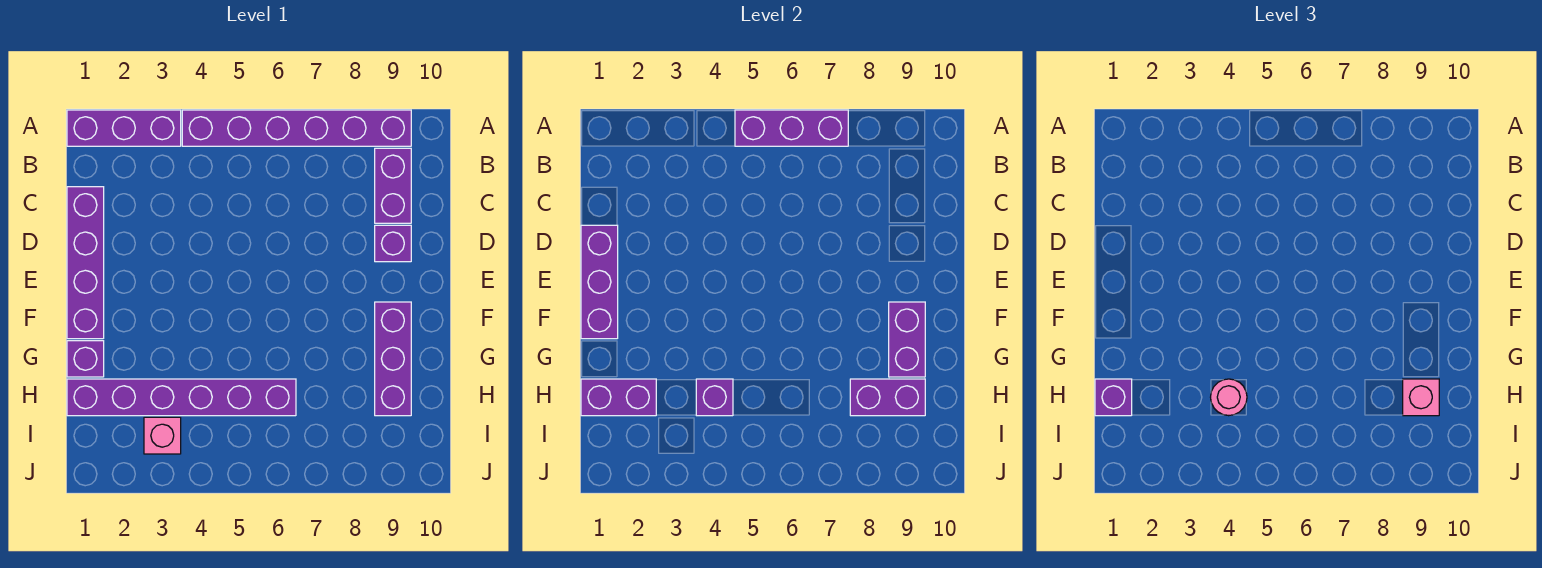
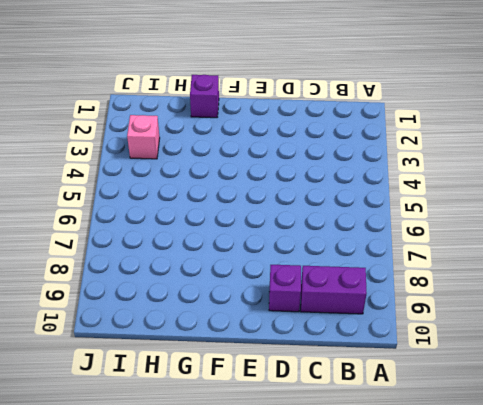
none -> purple brick A1:A3 level 1
none -> purple brick A4:A9 level 1
none -> purple brick C1:F1 level 1

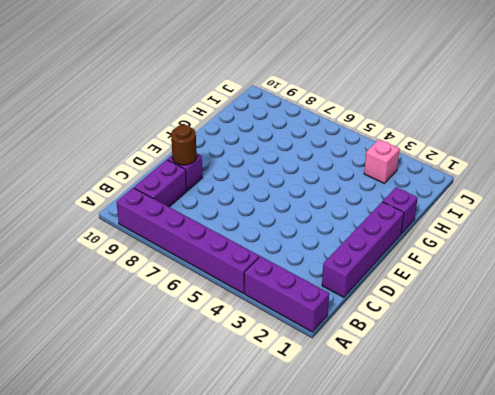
brown round brick D9 level 2 -> none
none -> purple brick F9:H9 level 1
none -> purple brick H1:H6 level 1
none -> purple brick A5:A7 level 2

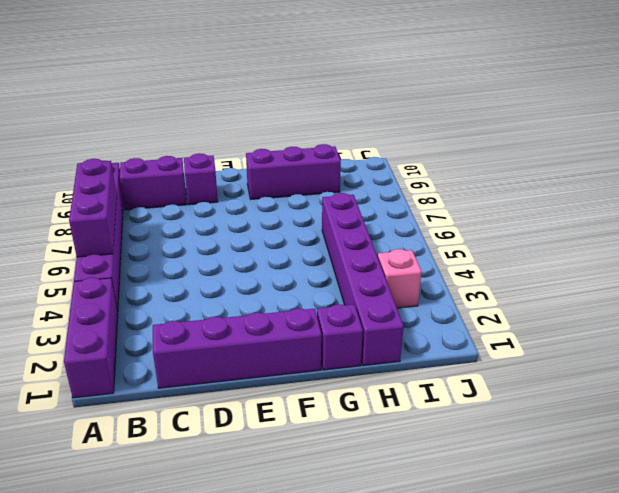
none -> purple brick D1:F1 level 2
none -> purple brick F9:G9 level 2
none -> purple brick H1:H2 level 2

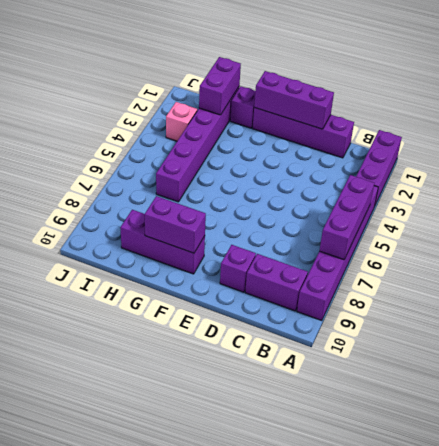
none -> purple brick H4 level 2
none -> purple brick H8:H9 level 2
none -> purple brick H1 level 3

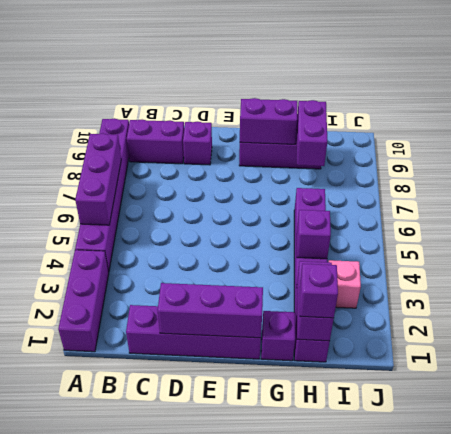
none -> pink round brick H4 level 3
none -> pink brick H9 level 3

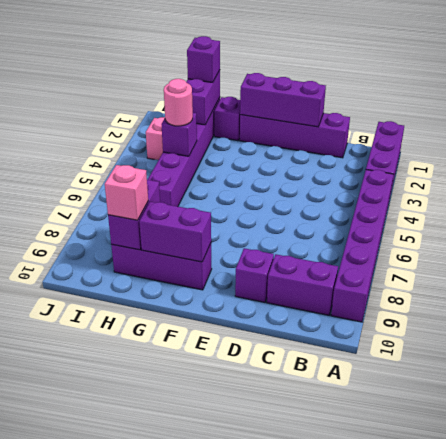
none -> purple brick A5:A7 level 2

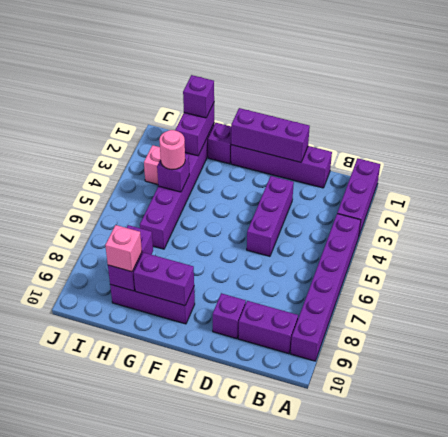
purple brick D3:D5 level 1 -> purple brick A5:A7 level 2

